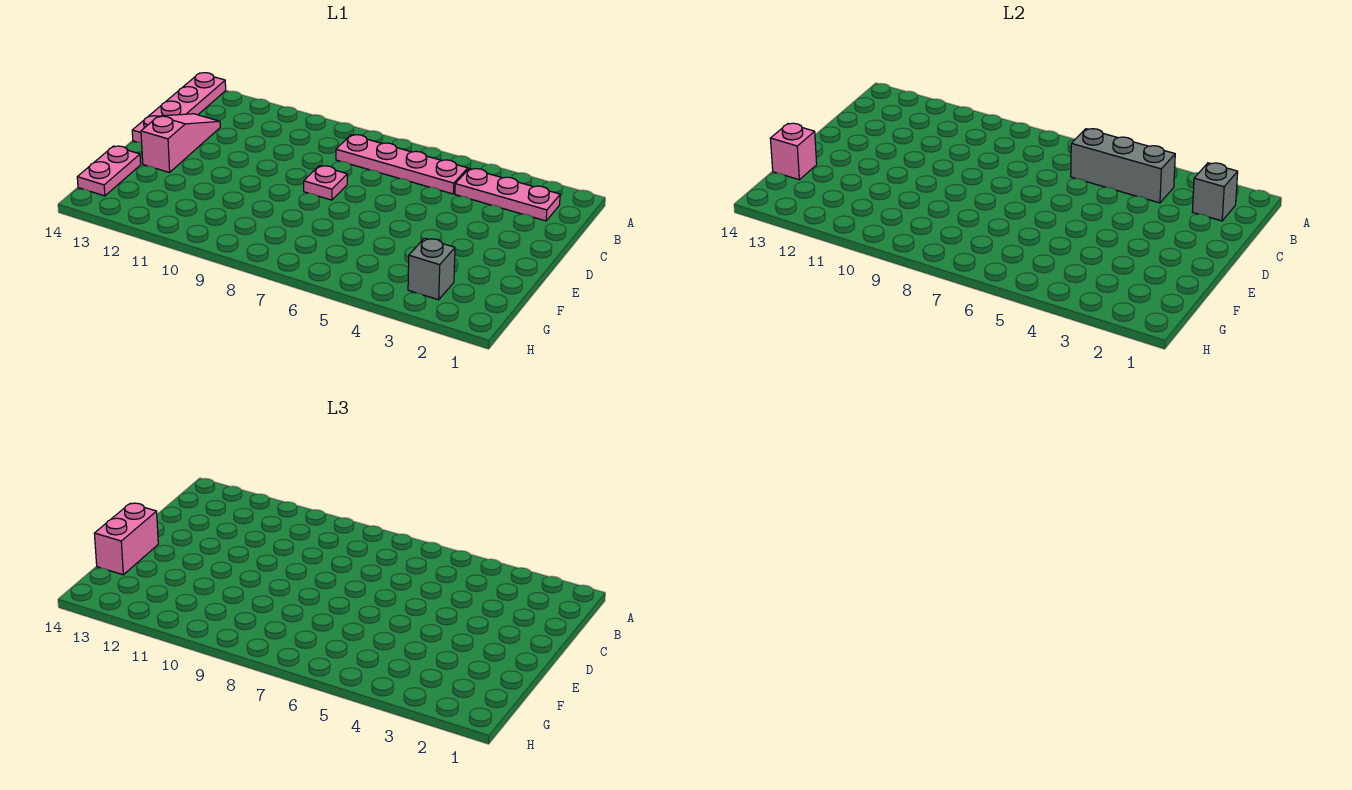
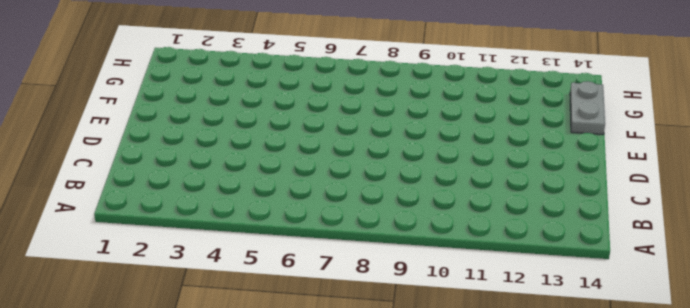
grey plate F14:G14 level 1 -> pink plate F14:G14 level 1
none -> pink plate A14:D14 level 1
none -> pink plate B2:B4 level 1

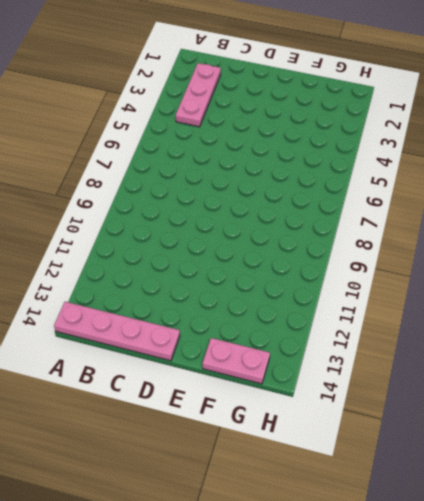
none -> pink plate B5:B8 level 1
none -> pink slope C13:E13 level 1 top E

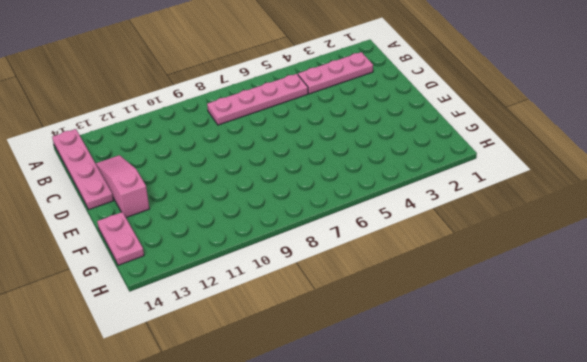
none -> pink plate D8 level 1
none -> grey brick G3 level 1

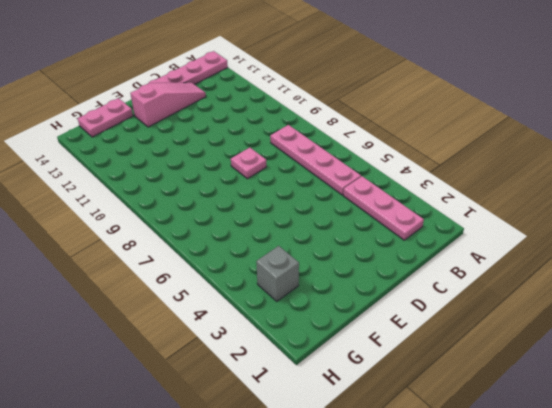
none -> grey brick B2 level 2
none -> grey brick B4:B6 level 2

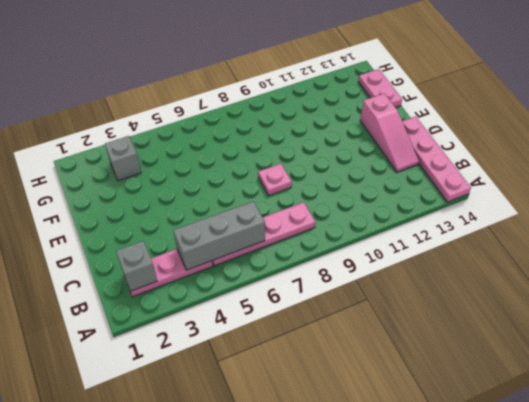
none -> pink brick F14 level 2
none -> pink brick E14:F14 level 3

